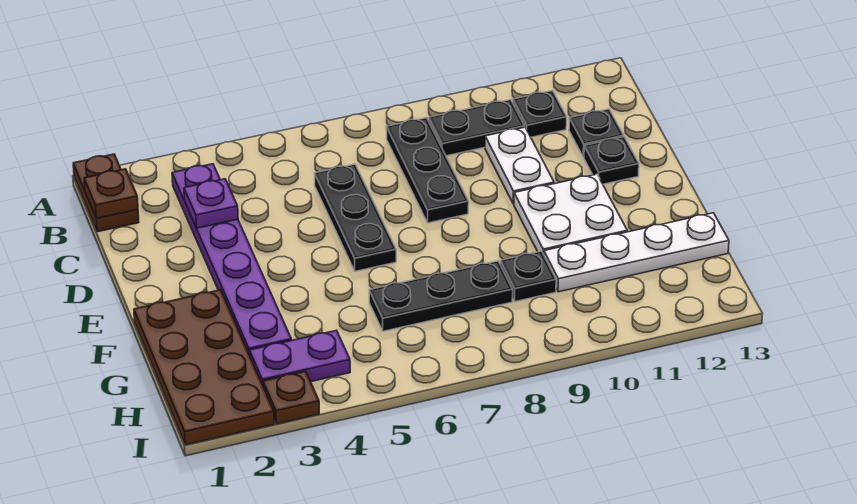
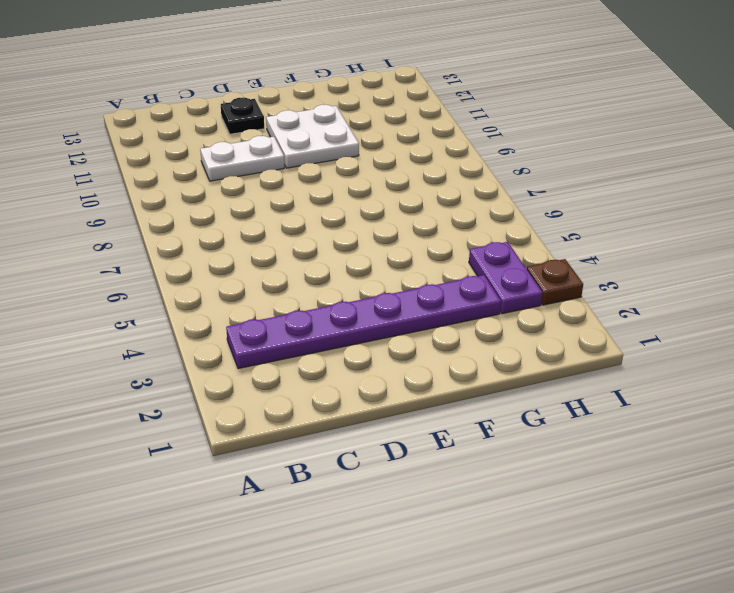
none -> brown plate A1:B1 level 1
none -> black plate B8:D8 level 1
none -> black plate B9:B10 level 1

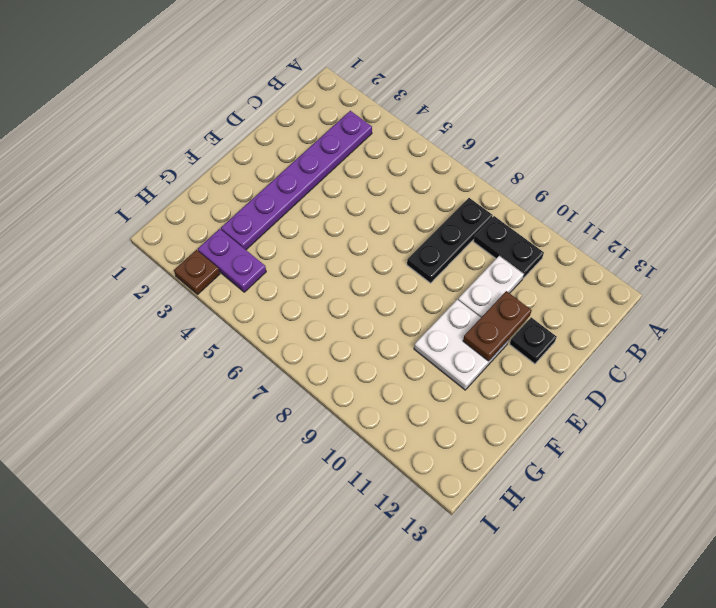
brown plate D11:E11 level 2 -> brown plate A1:B1 level 1
none -> black plate B11 level 1
none -> black plate C6:E6 level 1
none -> black plate C12 level 1

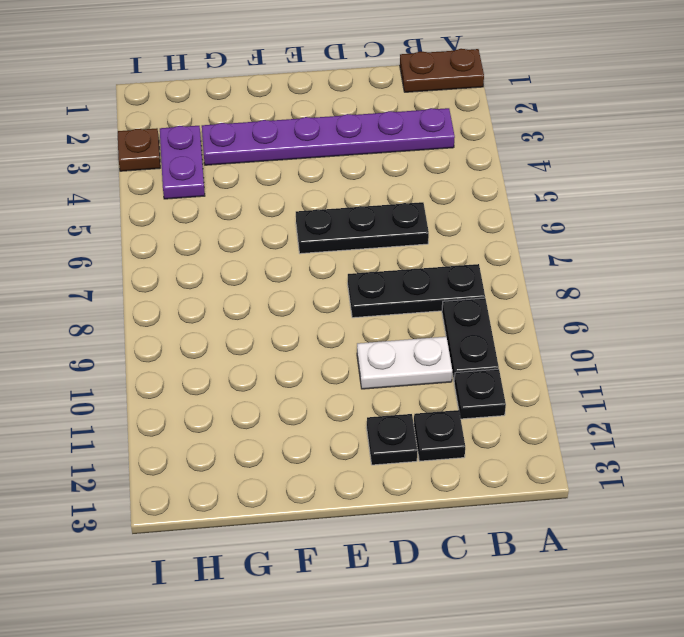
none -> white plate E10:F11 level 1
none -> brown plate F1:I2 level 1
none -> black plate G6:G8 level 1

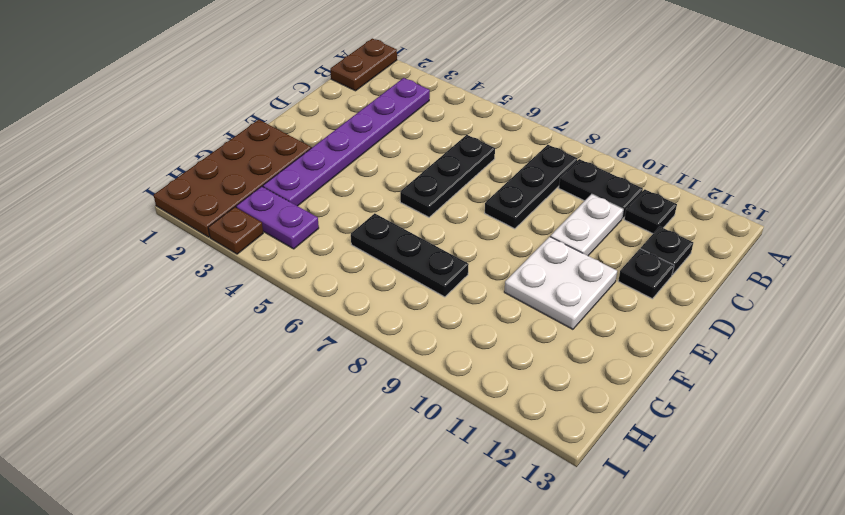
none -> black plate G9 level 1
none -> white plate G10:G13 level 1
none -> brown plate B1 level 2

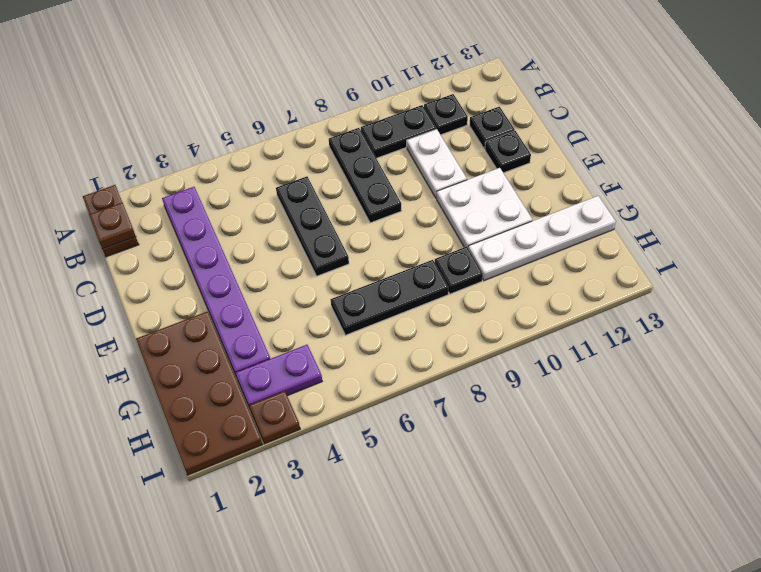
none -> purple plate C3 level 2

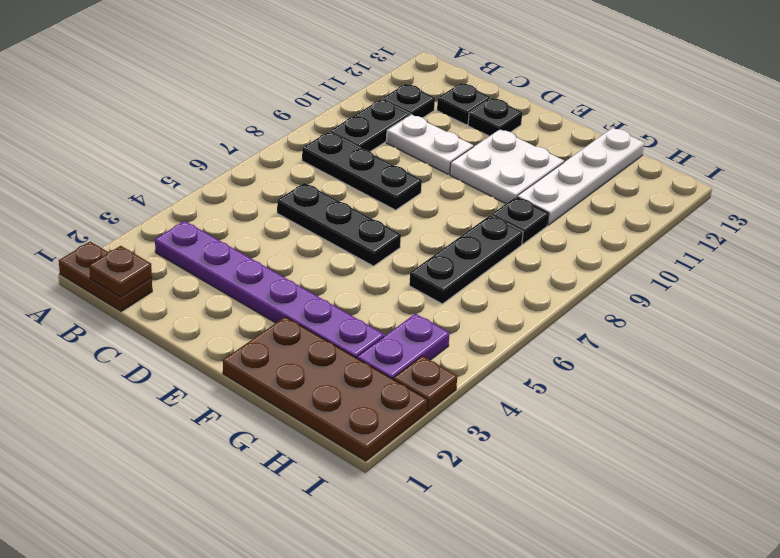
none -> purple plate C3 level 2

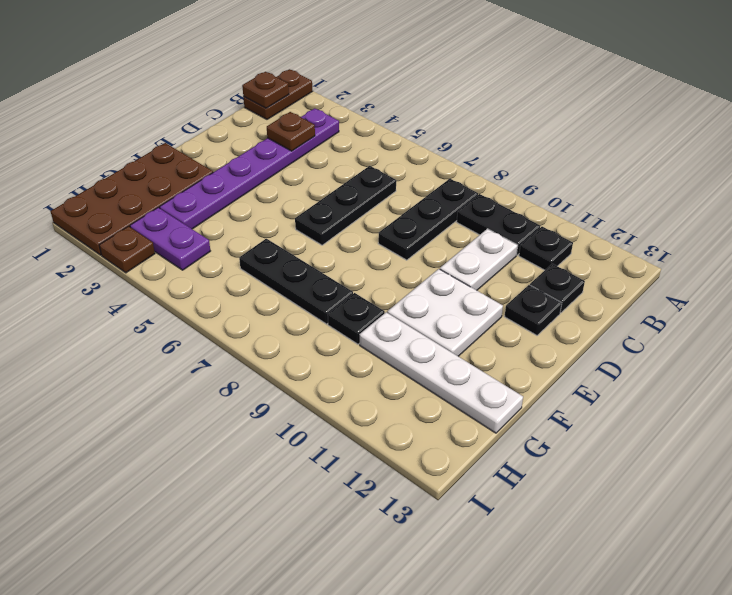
brown plate C3 level 2 -> purple plate C3 level 2

